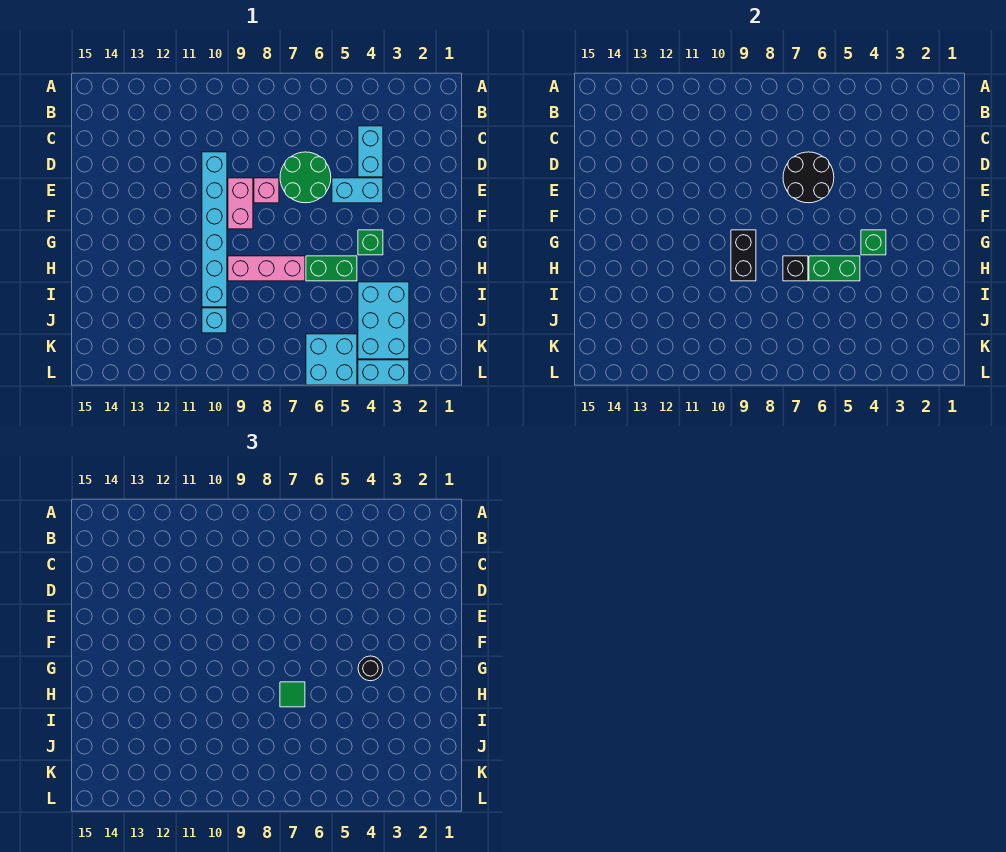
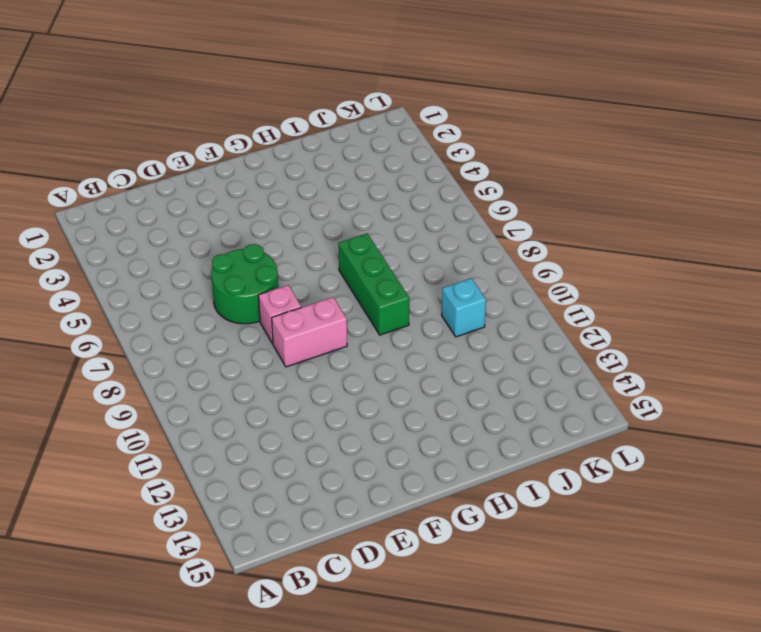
green brick H7:H9 level 1 -> pink brick H7:H9 level 1
none -> cyan brick C4:D4 level 1
none -> cyan brick D10:I10 level 1
none -> cyan brick E4:E5 level 1

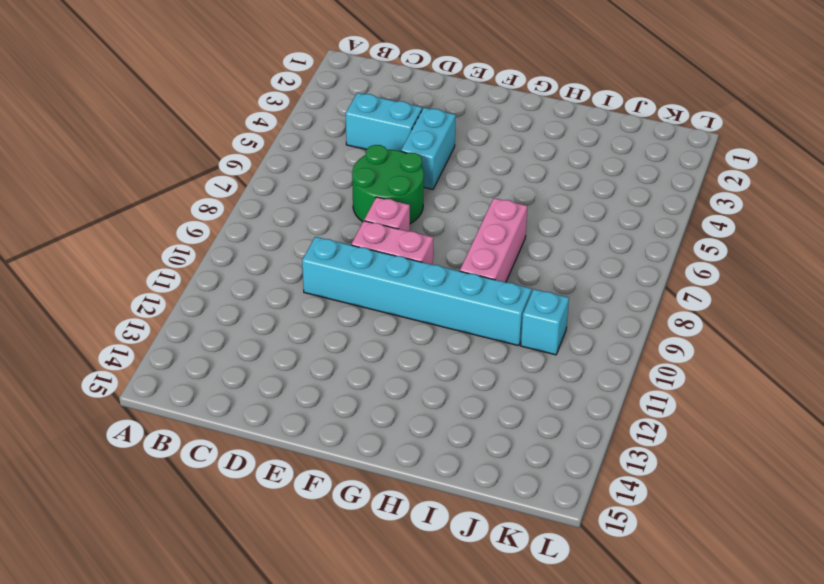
none -> green brick G4 level 1
none -> green brick H5:H6 level 1
none -> cyan brick I3:K4 level 1

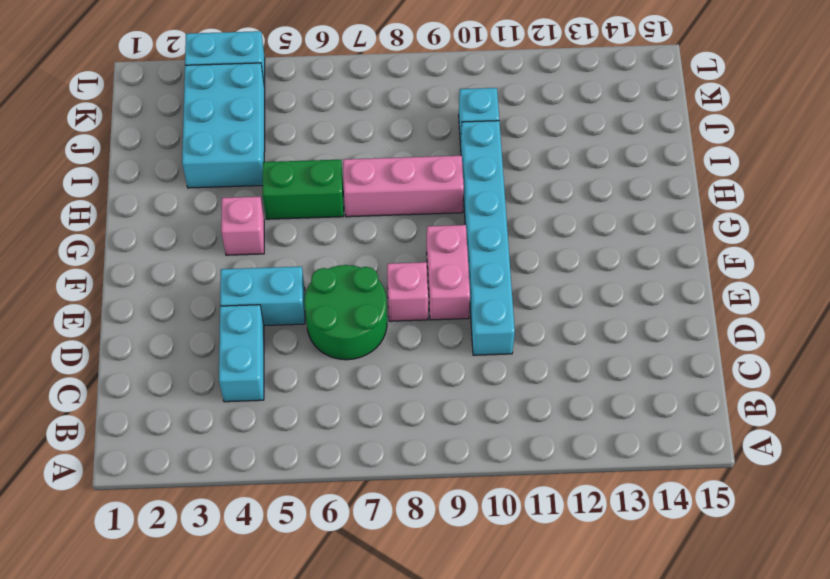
pink brick G4 level 1 -> green brick G4 level 1
none -> cyan brick K5:L6 level 1
none -> black round brick D6:E7 level 2
none -> green brick G4 level 2

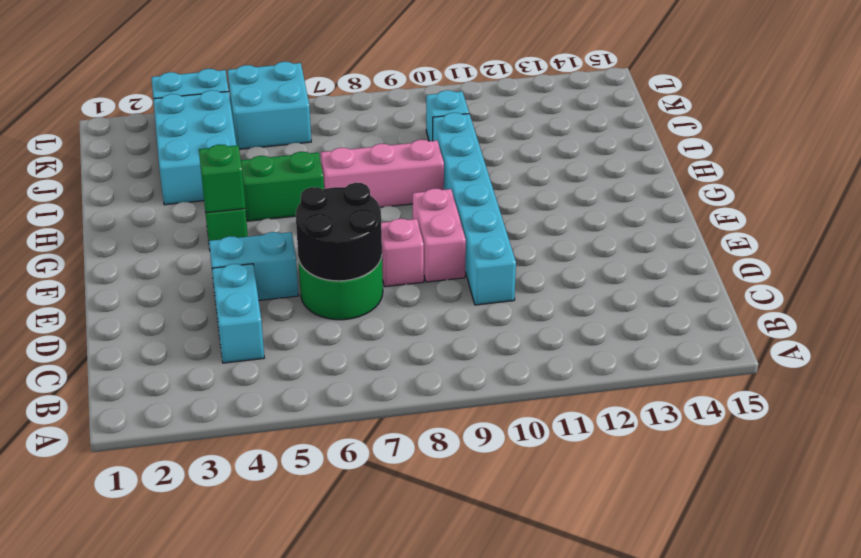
none -> black brick G9:H9 level 2
none -> green brick H5:H6 level 2
none -> black brick H7 level 2

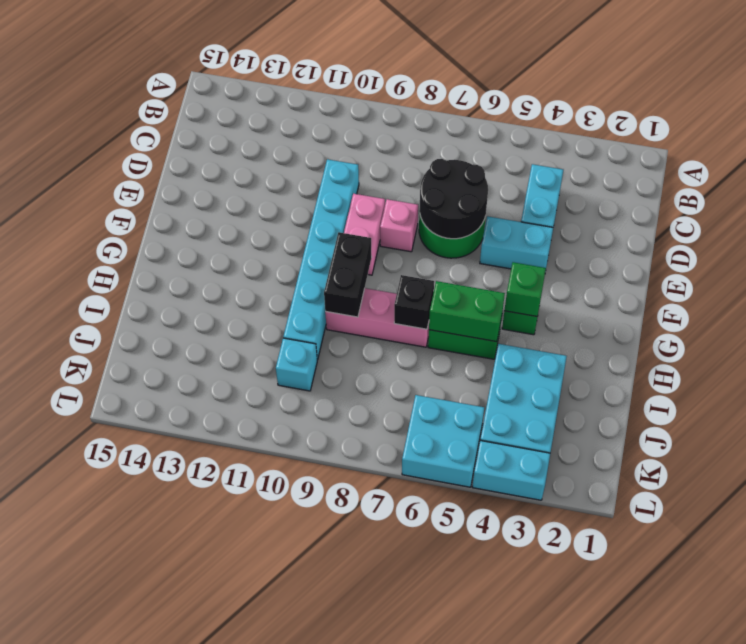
none -> black round brick G4 level 3
none -> green tile H7 level 3

